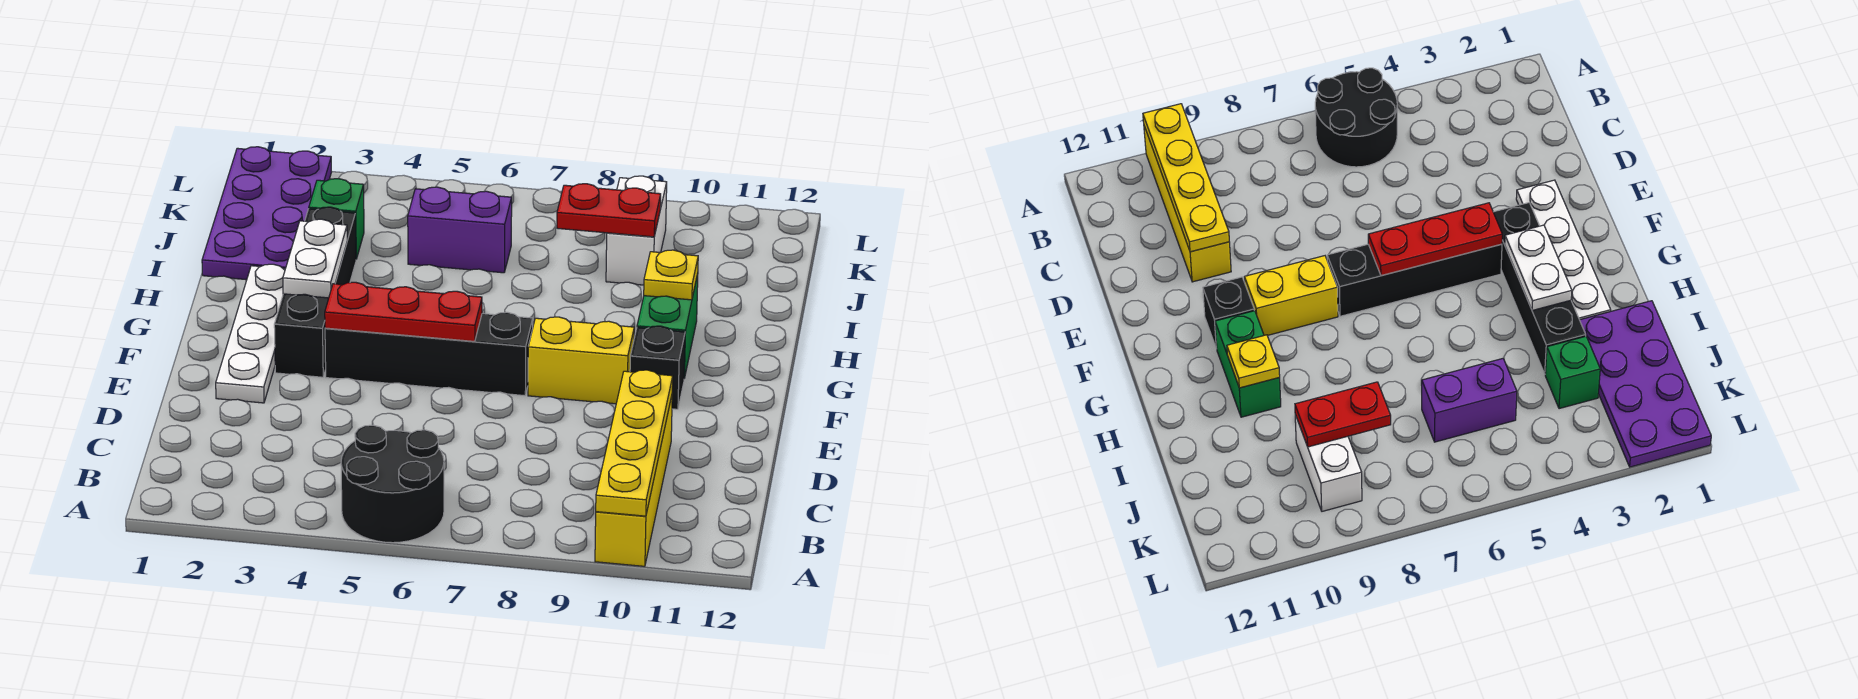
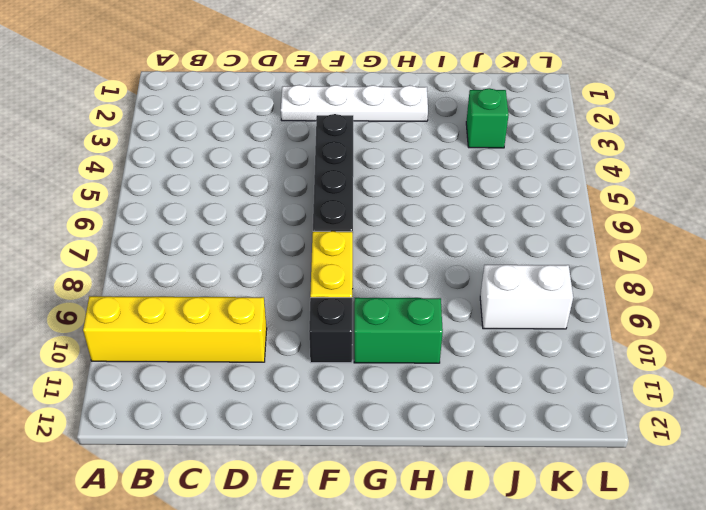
none -> black round brick A5:B6 level 1
none -> black brick F3:I3 level 1
none -> purple plate I1:L2 level 1

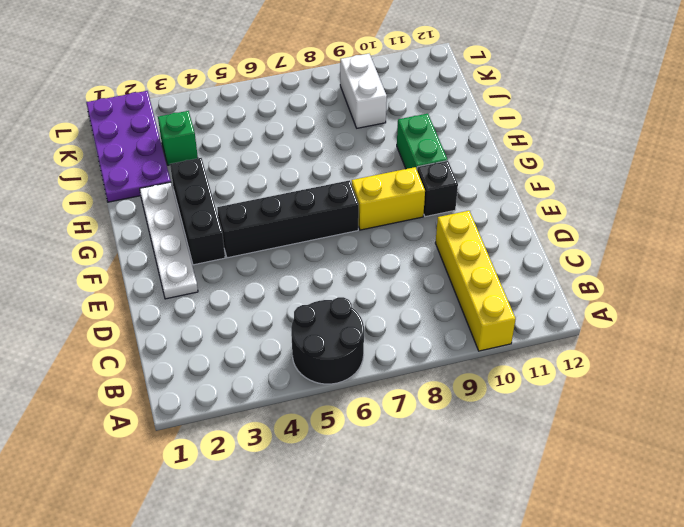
black brick F3:H3 level 1 -> black brick F3:I3 level 1
none -> purple brick J5:J6 level 1
none -> yellow plate A10:D10 level 2
none -> red plate F4:F6 level 2

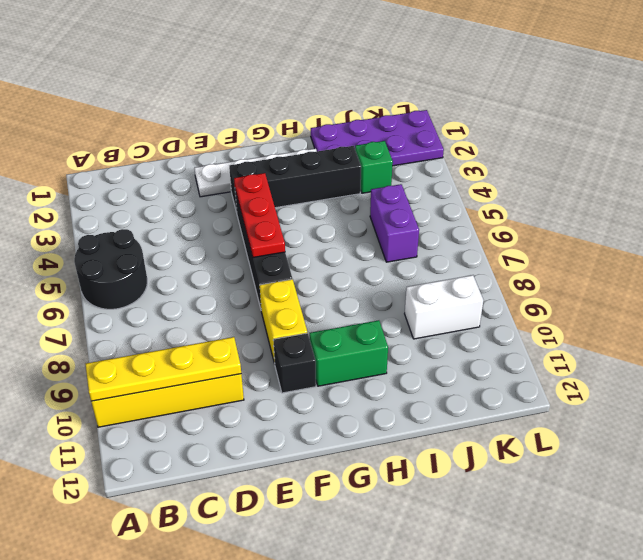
none -> white plate G3:H3 level 2
none -> yellow plate H10 level 2
none -> red plate J8:J9 level 2

